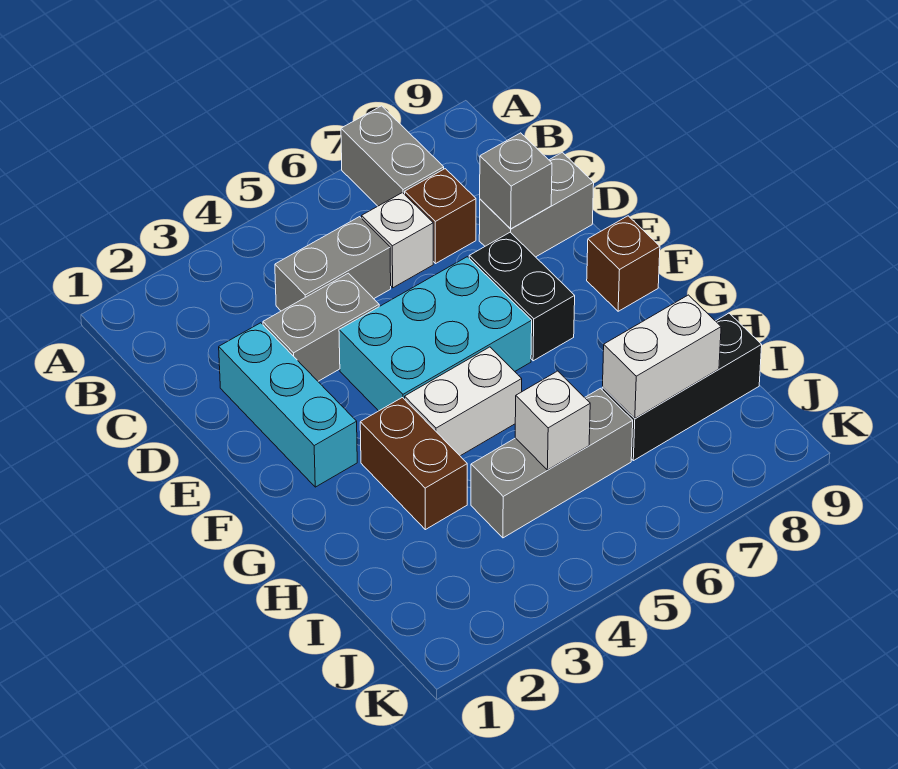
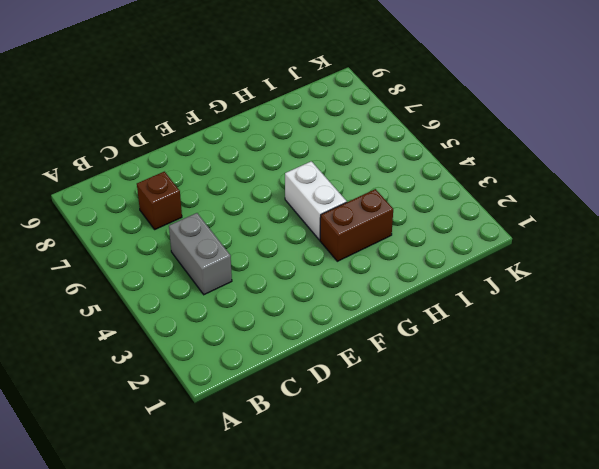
none -> grey brick A7:B7 level 1
none -> white brick C6 level 1
none -> cyan brick D2:F2 level 1

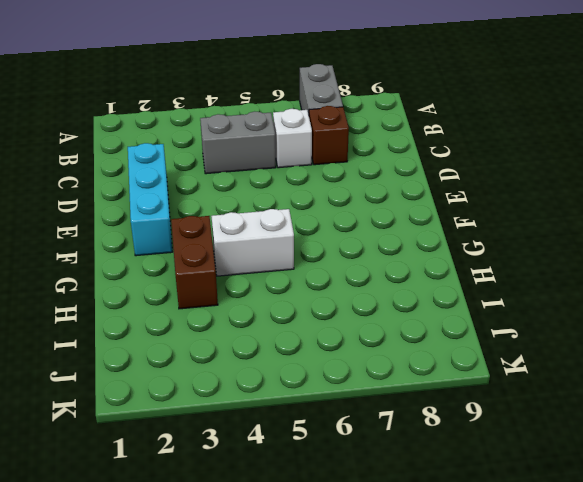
none -> grey brick D3:D4 level 1
none -> grey brick D8:D9 level 1
none -> cyan brick E4:F6 level 1

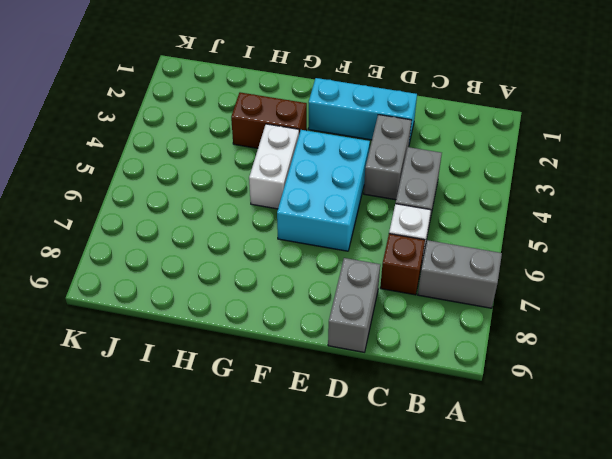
none -> black brick E7:F7 level 1
none -> brown brick F9 level 1
none -> grey brick I4:I6 level 1

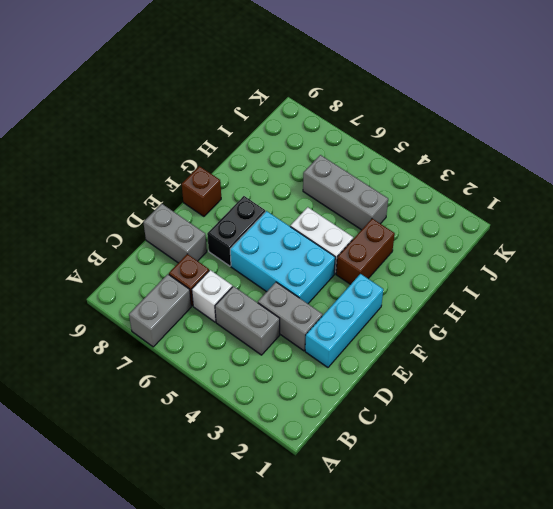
none -> black brick I7:I9 level 1
none -> grey brick D8 level 2
none -> white brick I5 level 2

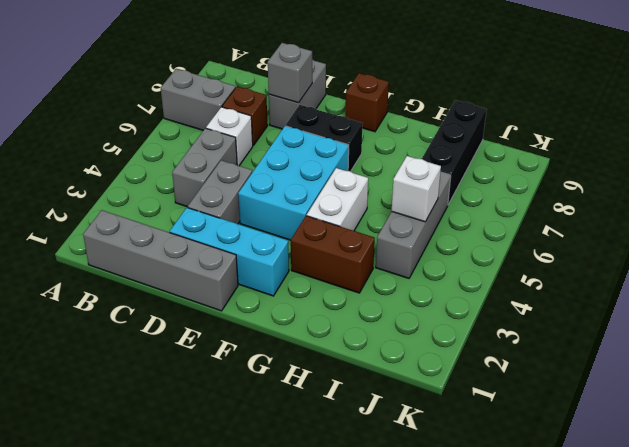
grey brick B1:E1 level 1 -> none
none -> white brick I7:I8 level 2

